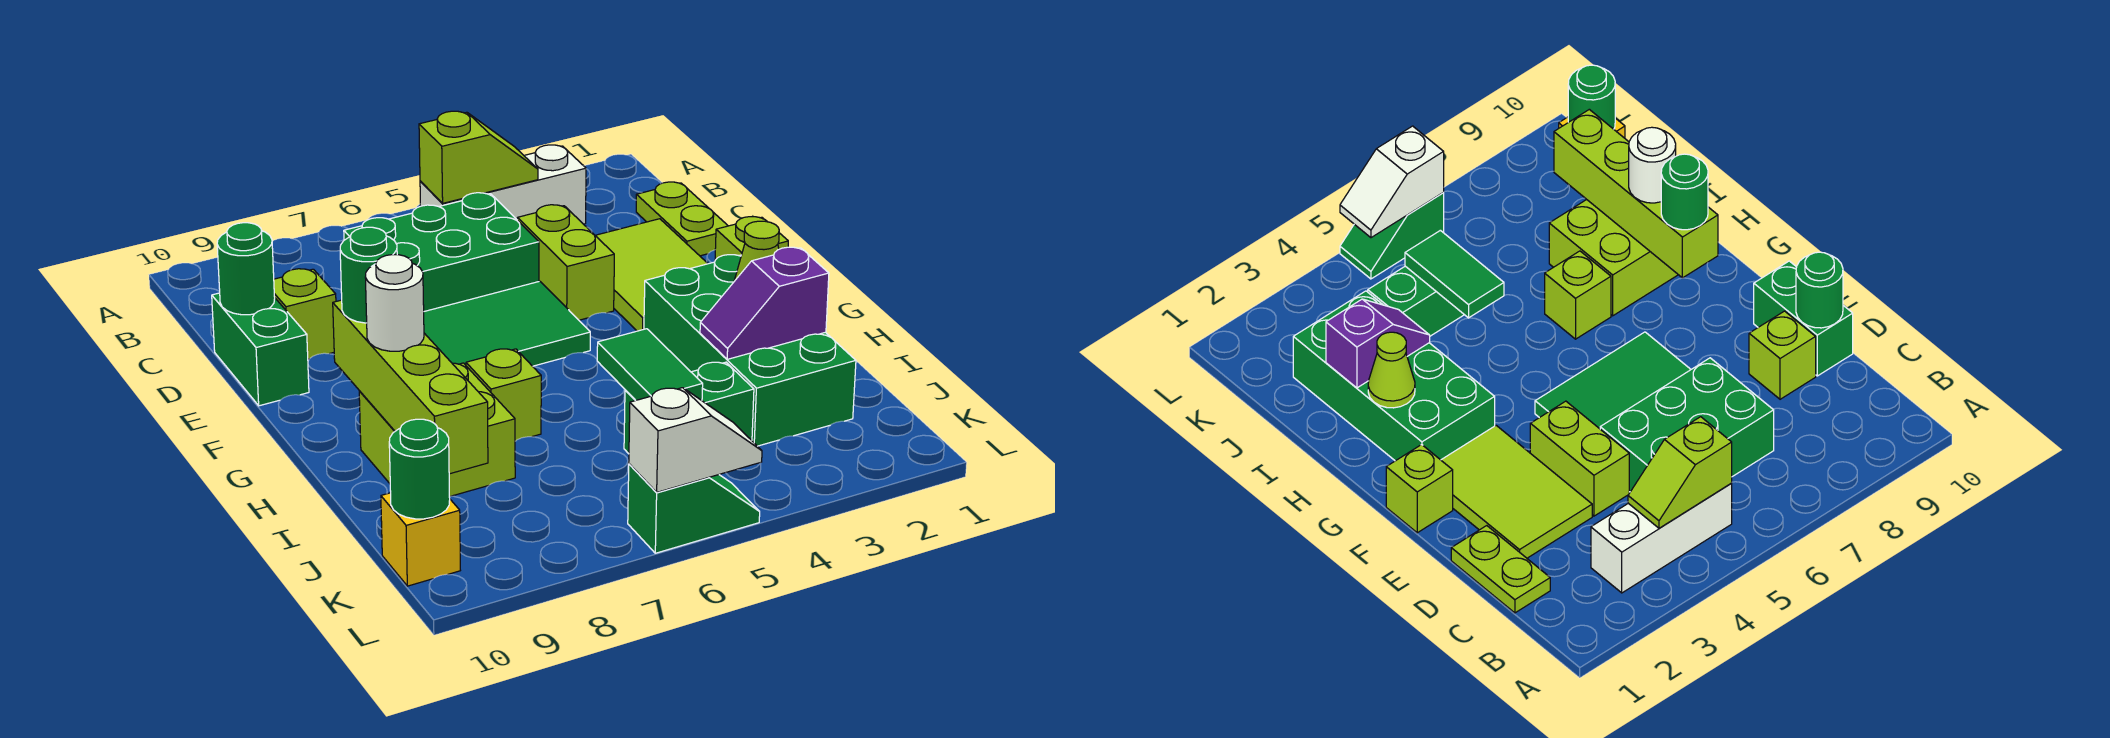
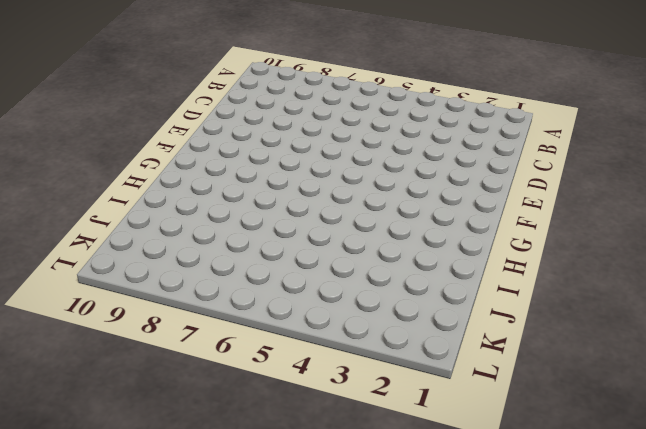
none -> white brick B3:B5 level 1
none -> lime plate C1:D1 level 1
none -> green brick C5:D7 level 1

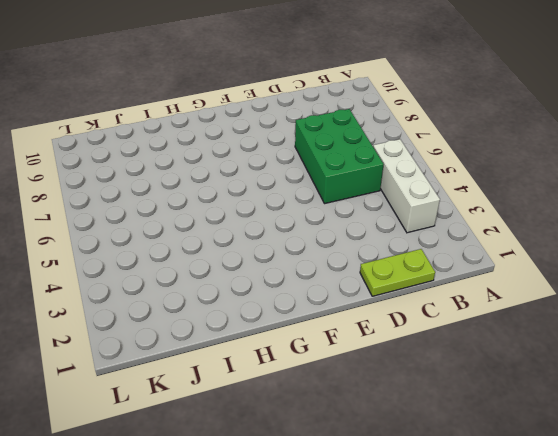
none -> lime tile D2:F3 level 1
none -> lime brick D4:E4 level 1
none -> lime brick D9 level 1

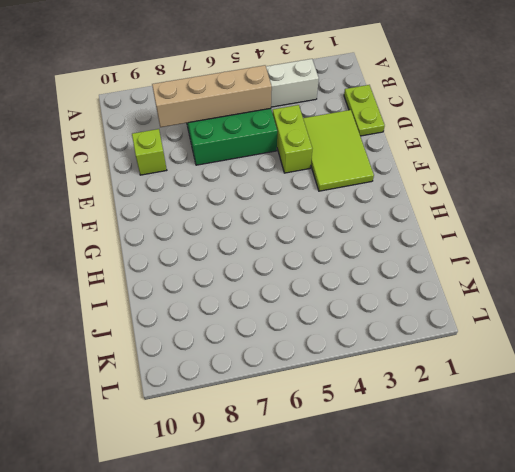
tan brick C5:C8 level 2 -> none
none -> green brick D10:E10 level 1
none -> green tile E5:F7 level 1
none -> lime brick F1 level 1

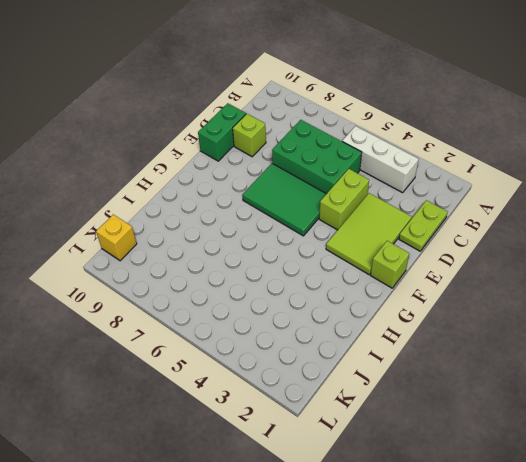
none -> green brick G2:J3 level 1
none -> lime brick H7 level 1
none -> lime brick H8:I9 level 1

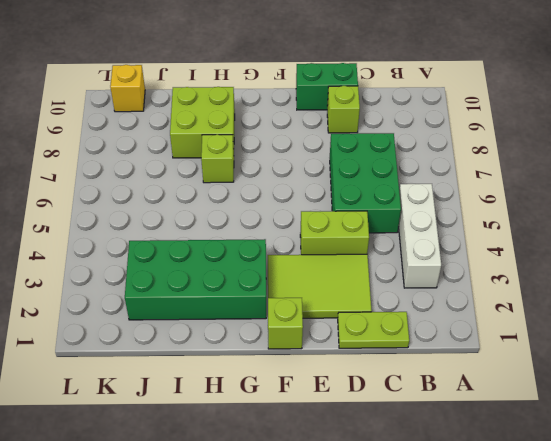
none -> green tile E5:F7 level 1
none -> green brick J4:J5 level 1
none -> green slope L5:L6 level 1 top 6

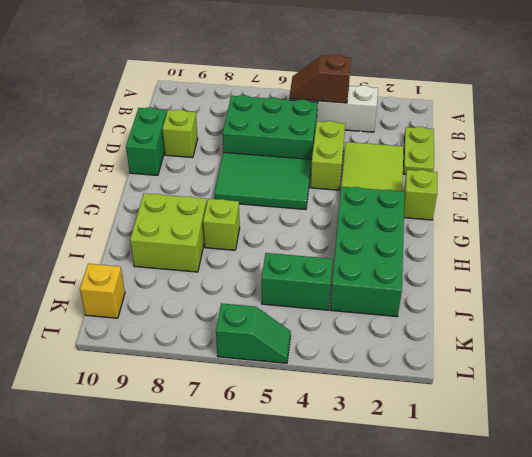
brown slope B4:B5 level 2 top 4 -> lime slope B4:B5 level 2 top 5
none -> green round brick D10 level 2
none -> lime brick G9:J9 level 2
none -> lime cone H2 level 2

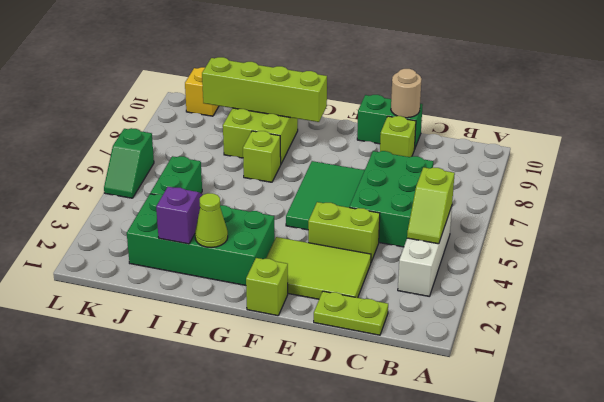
tan round brick D10 level 2 -> green round brick D10 level 2
none -> green tile I5:J5 level 2
none -> green round brick K10 level 2
none -> white slope L5:L6 level 2 top 6

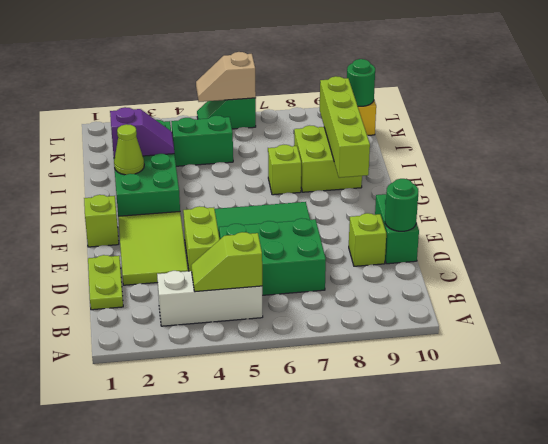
tan slope L5:L6 level 2 top 6 -> white slope L5:L6 level 2 top 6
none -> green tile I5:J5 level 2
none -> green round brick G9 level 3
none -> white round brick H9 level 3

